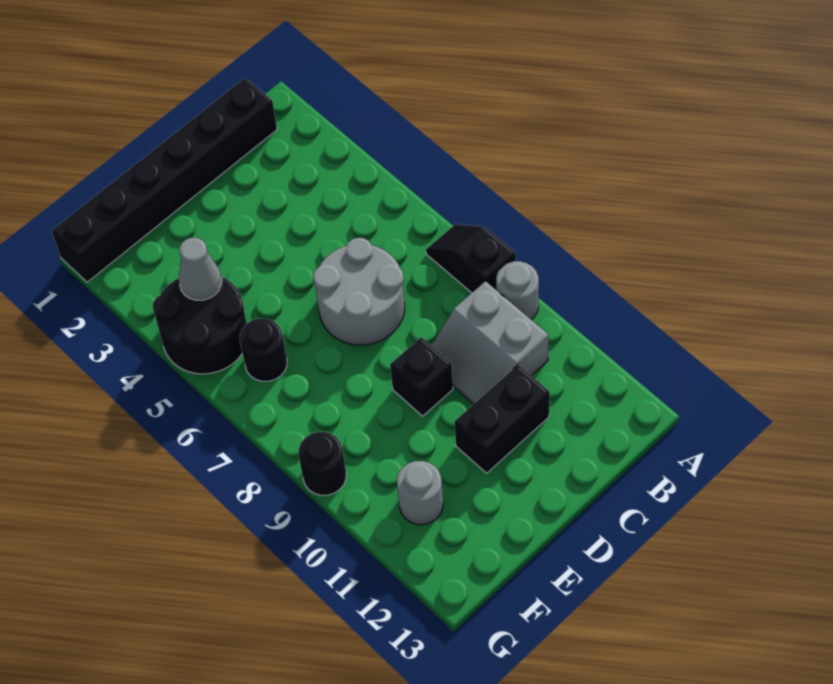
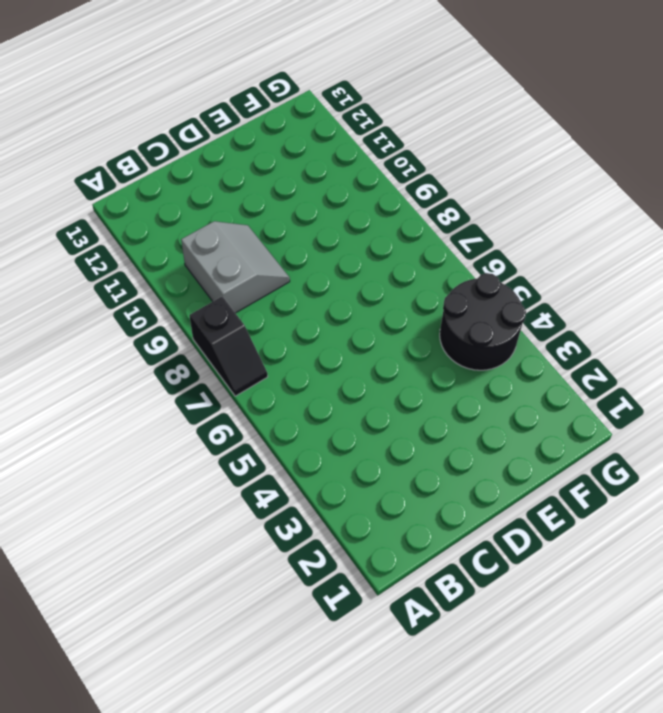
none -> grey round brick A9 level 1
none -> black brick B1:G1 level 1
none -> grey round brick C6:D7 level 1

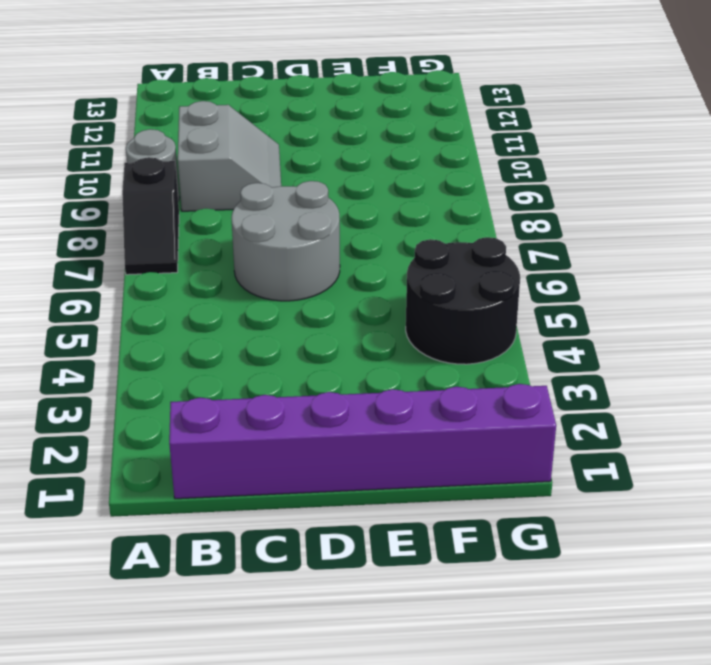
purple brick B1:G1 level 1 -> black brick B1:G1 level 1
none -> black brick C11:D11 level 1
none -> black brick D9 level 1
none -> black round brick F6 level 1

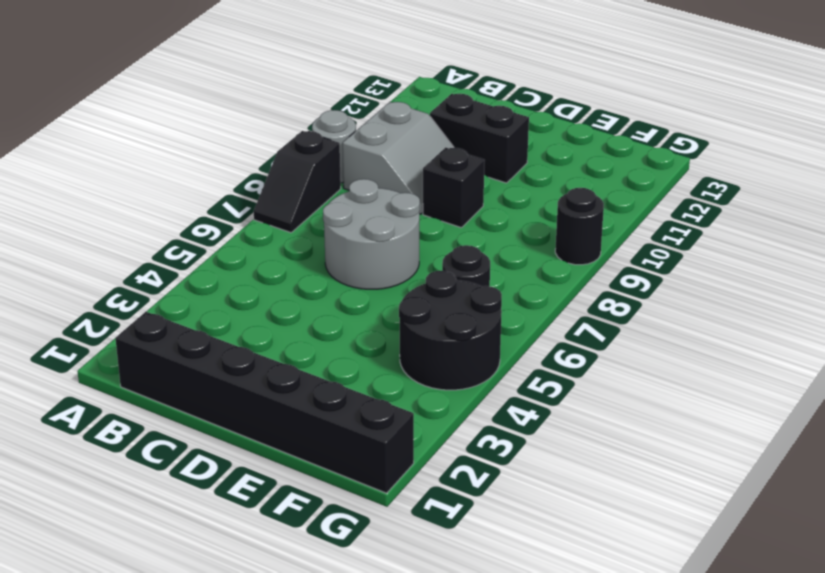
none -> grey round brick F11 level 1
none -> grey cone F4 level 2

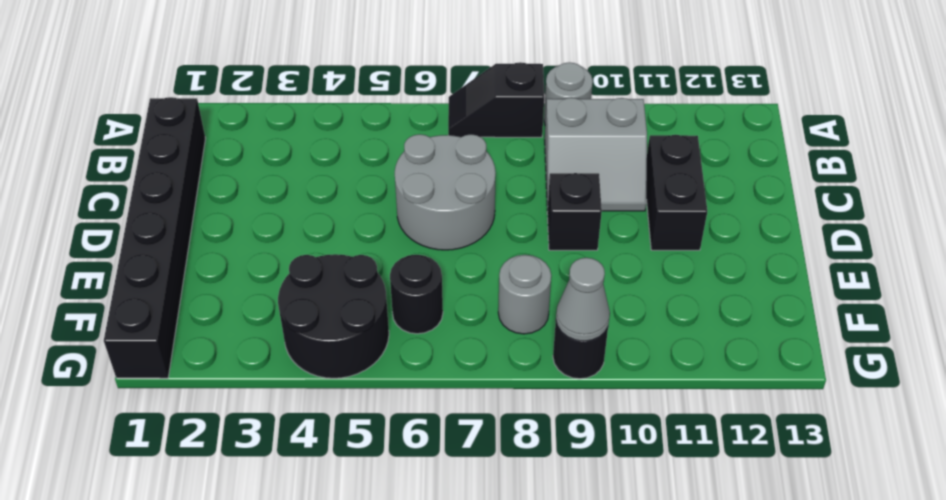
grey round brick F8 level 1 -> grey round brick F11 level 1
grey cone G9 level 2 -> grey cone F4 level 2

